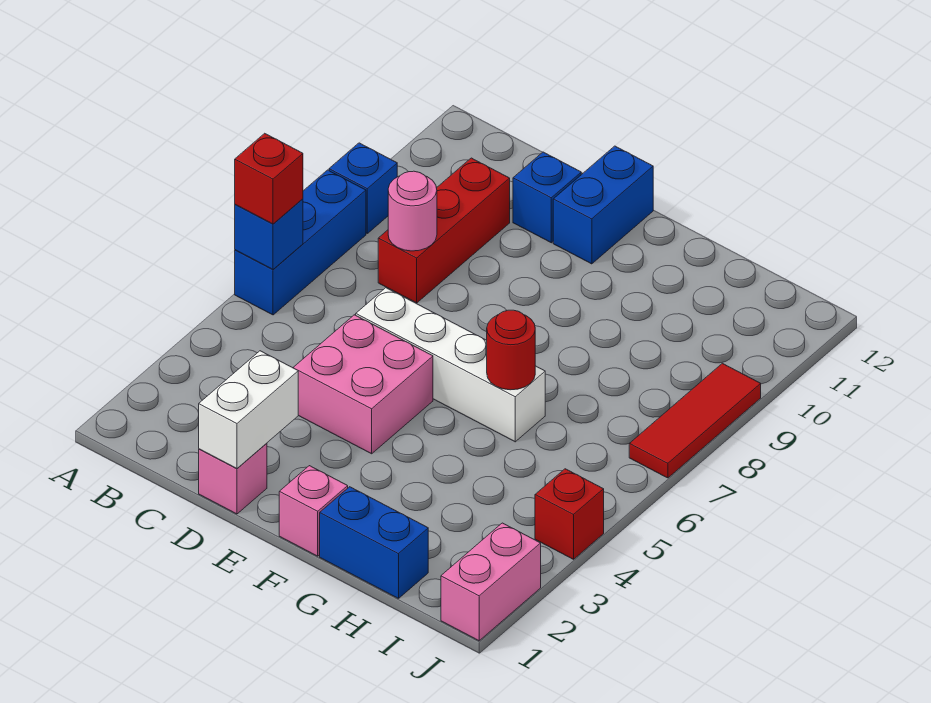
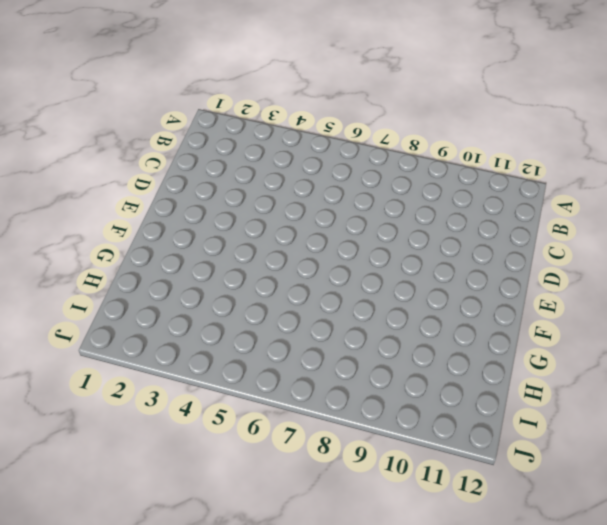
none -> blue brick A6:A8 level 1
none -> blue brick A9 level 1
none -> red brick C8:C10 level 1

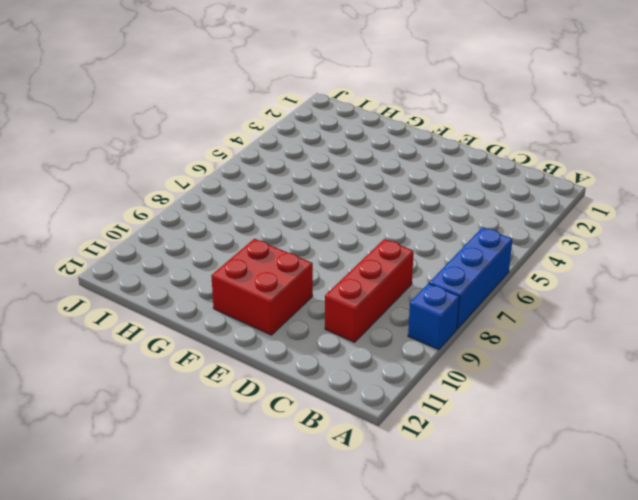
red brick E10:F11 level 1 -> blue brick E11:E12 level 1
none -> pink brick D1 level 1
none -> pink brick D4:E5 level 1
none -> white brick D6:G6 level 1

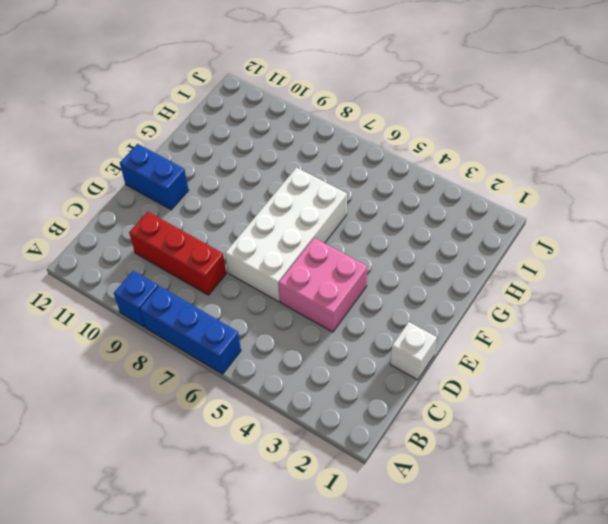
white brick D1 level 1 -> pink brick D1 level 1
white brick D6:G7 level 1 -> white brick D6:G6 level 1
none -> blue brick D11 level 1
none -> pink brick F1 level 1
none -> blue brick G1:H1 level 1

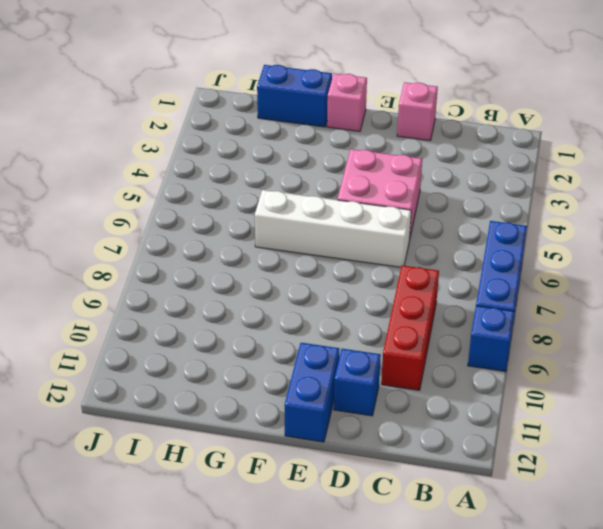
none -> pink brick J1:J2 level 1
none -> red brick J4 level 1
none -> red tile J7:J9 level 1

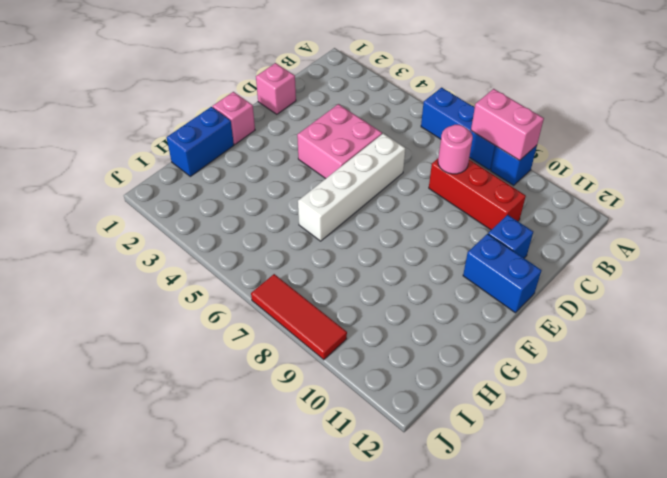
pink brick A8:A9 level 2 -> pink brick J1:J2 level 1
none -> red brick J4 level 1
none -> blue brick A6 level 2
none -> white brick D1:D2 level 2

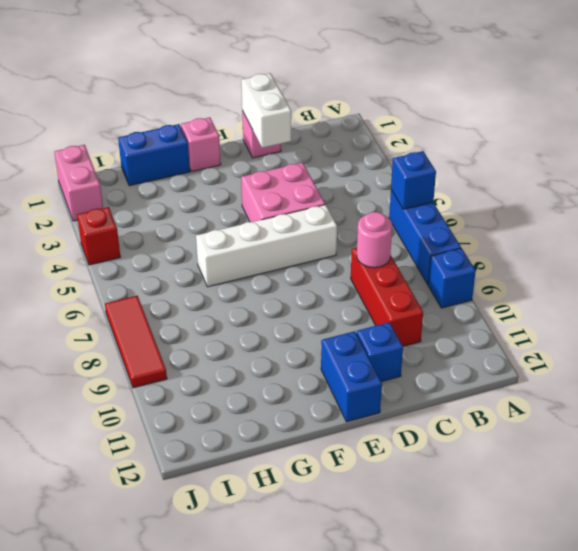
none -> red round brick G6 level 2
none -> red brick A6 level 3

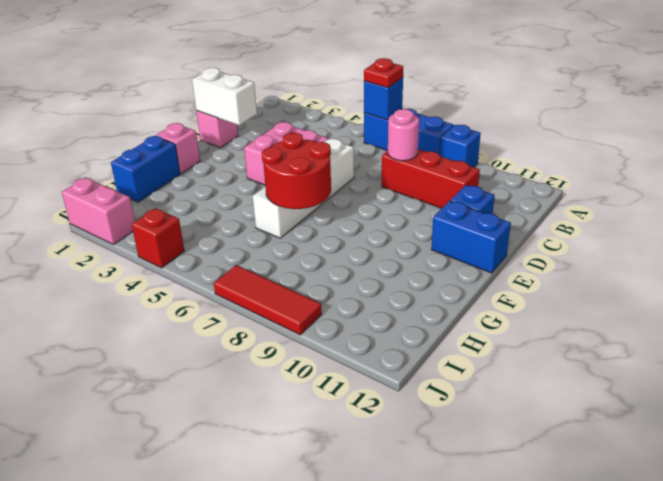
red plate A6 level 3 -> red brick A6 level 3
red round brick F6:G7 level 2 -> red round brick G6 level 2

